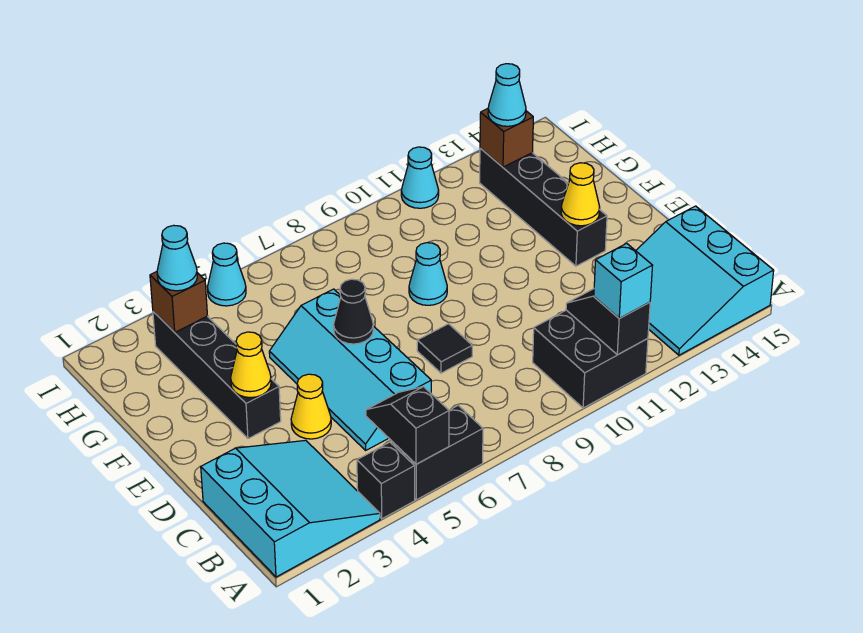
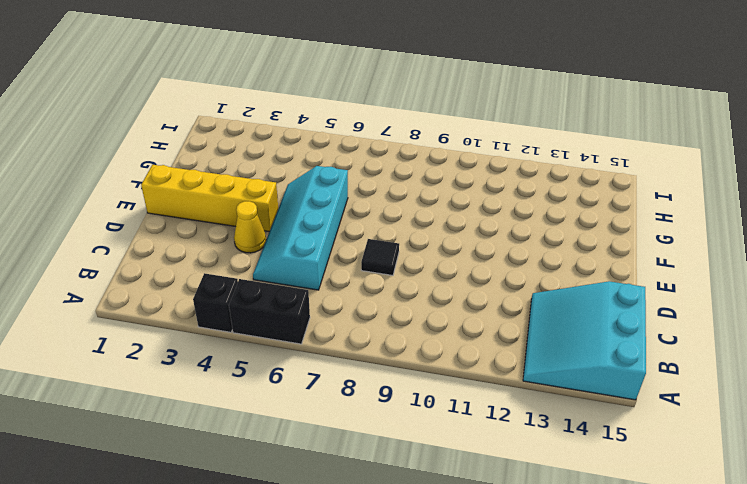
yellow brick E1:E4 level 1 -> black brick E3:H3 level 1
none -> cyan slope A1:C3 level 1 top 1
none -> black brick A10:B11 level 1
none -> black brick E13:H13 level 1

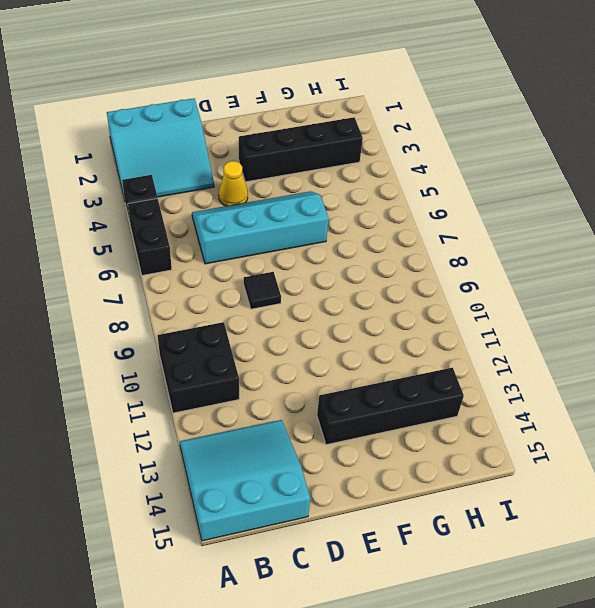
none -> cyan cone F9 level 1
none -> cyan cone I5 level 1
none -> cyan cone I11 level 1

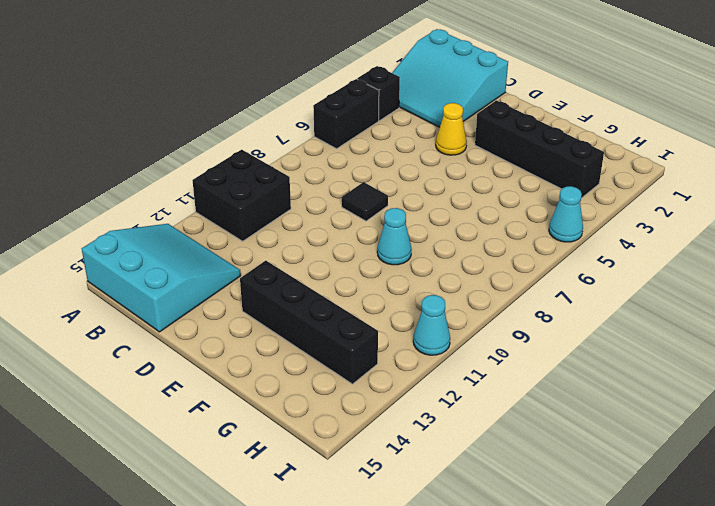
none -> cyan slope C5:F6 level 1 top 6
none -> black slope A5:B5 level 2 top A
none -> black slope A11:B11 level 2 top A

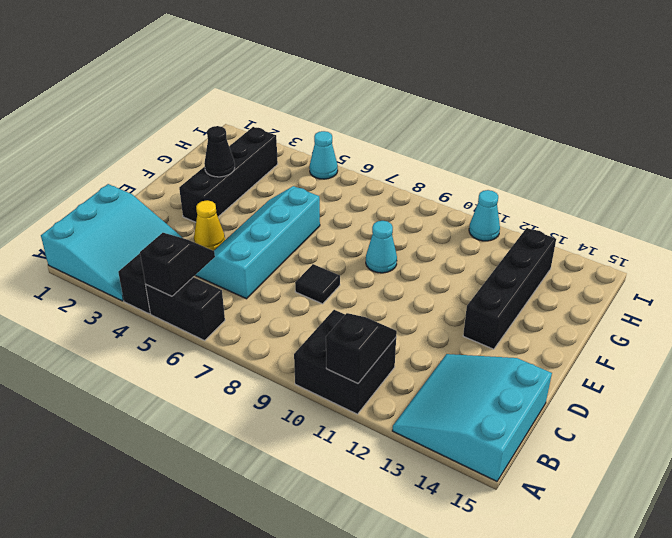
black cone F3 level 2 -> black cone E6 level 2
none -> yellow cone E3 level 2
none -> yellow cone E13 level 2
none -> brown brick H3 level 2

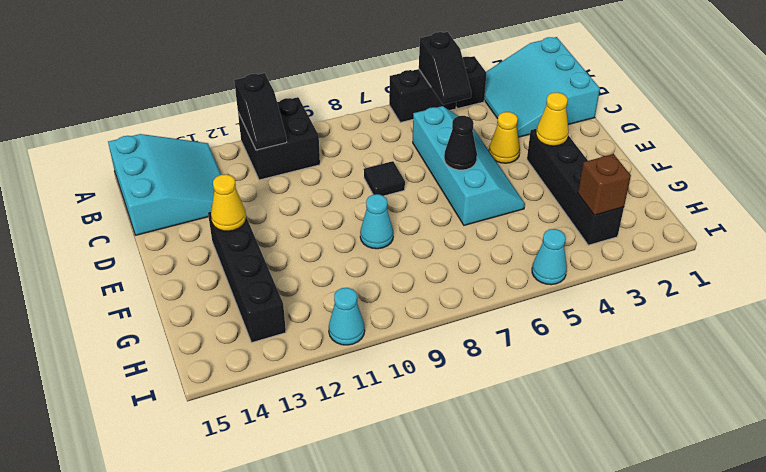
none -> brown brick H13 level 2
none -> cyan brick A11 level 3
none -> cyan cone H3 level 3

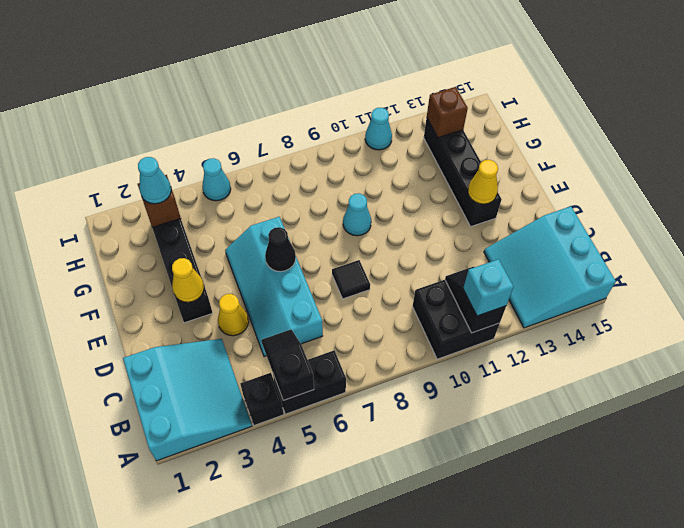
none -> cyan cone H13 level 3

